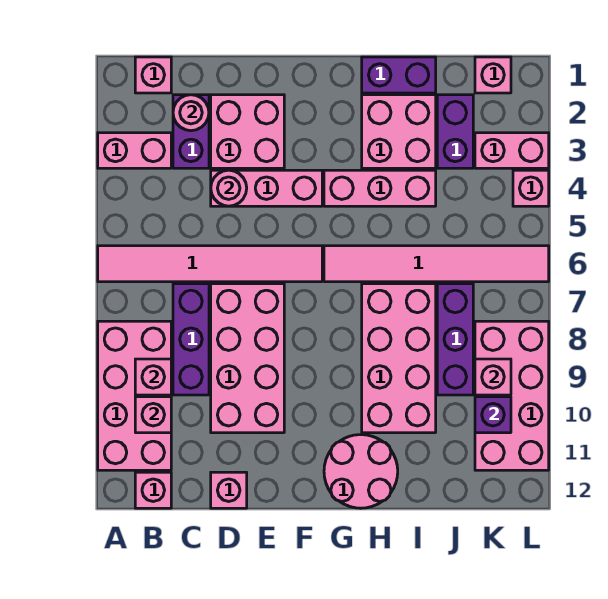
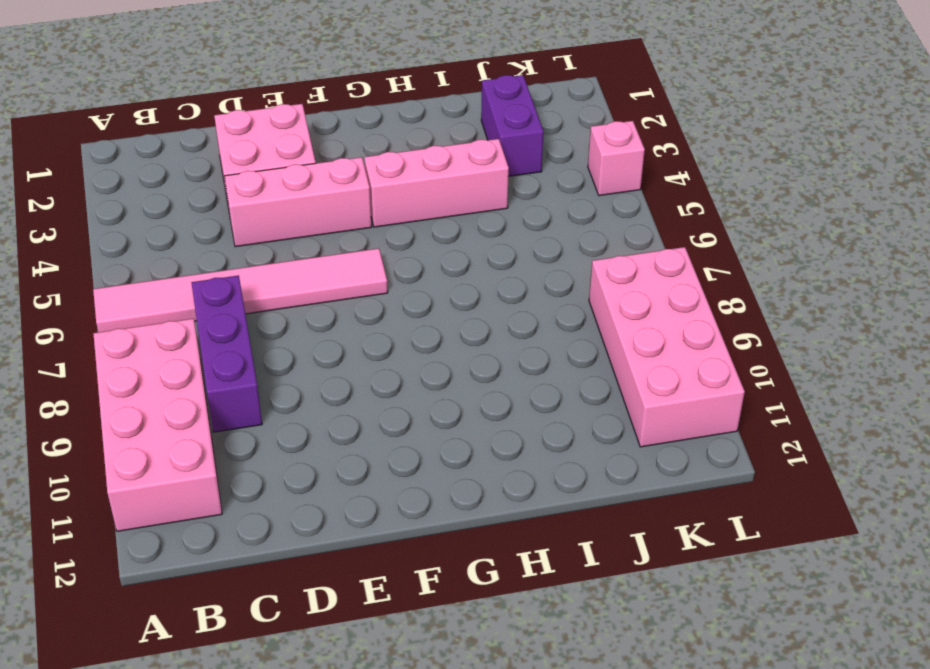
none -> pink brick A3:B3 level 1
none -> pink brick B1 level 1
none -> pink brick B12 level 1

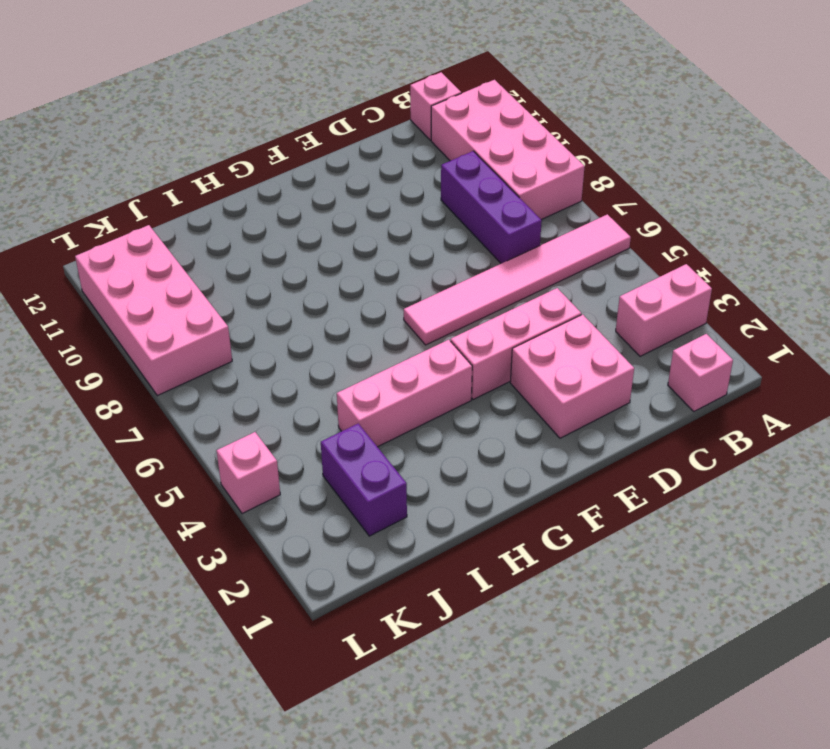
none -> purple brick C2:C3 level 1
none -> pink brick D7:E10 level 1
none -> pink brick D12 level 1

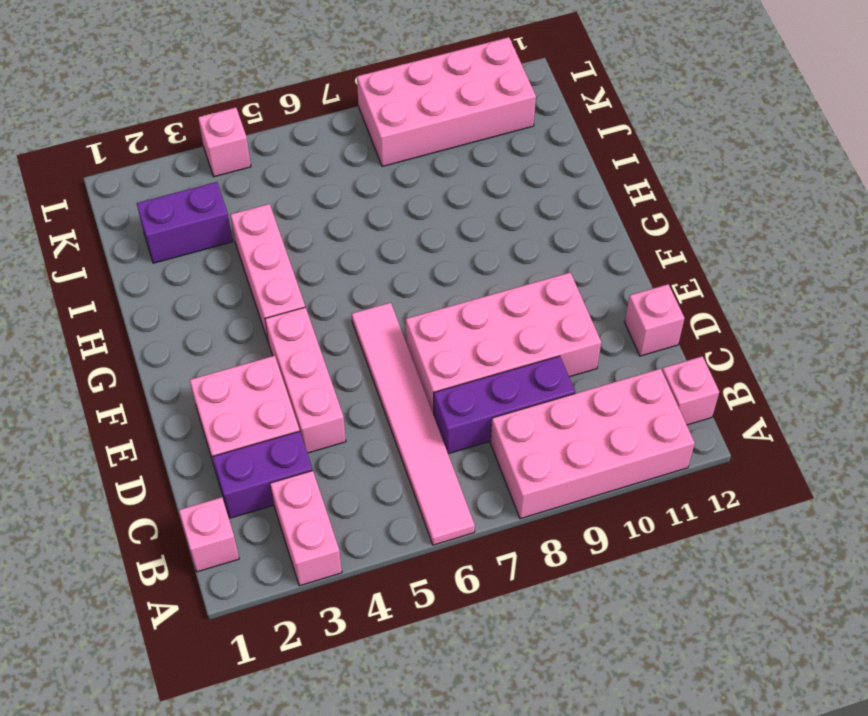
none -> pink tile G6:L6 level 1
none -> pink round brick G11:H12 level 1
none -> purple brick H1:I1 level 1

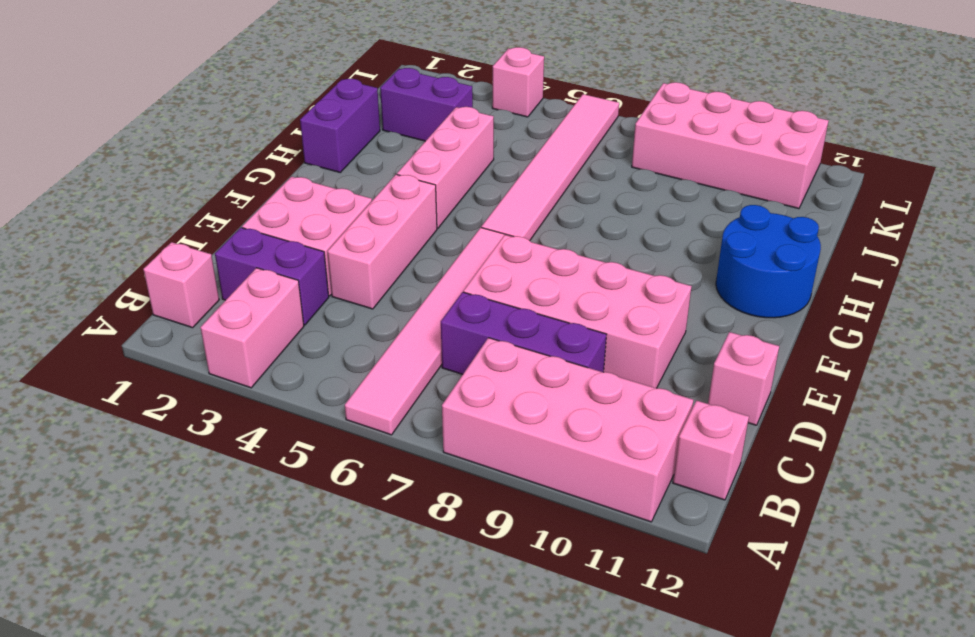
blue round brick G11:H12 level 1 -> pink round brick G11:H12 level 1
none -> pink brick H2:I3 level 1
none -> pink brick H7:I10 level 1
none -> purple brick J7:J9 level 1

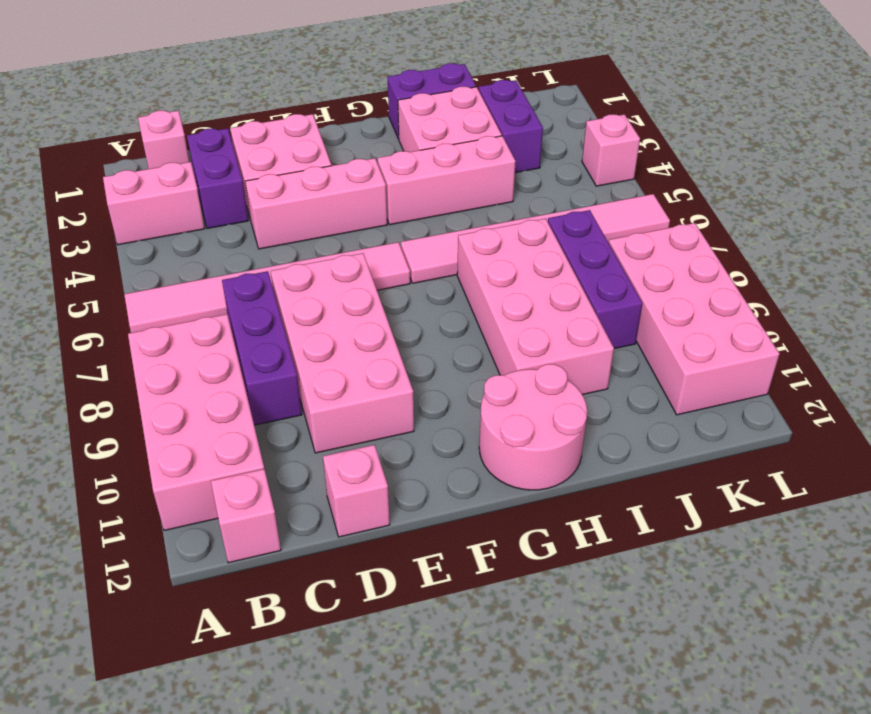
none -> pink brick K1 level 1
none -> pink brick K3:L3 level 1
none -> pink brick B9 level 2

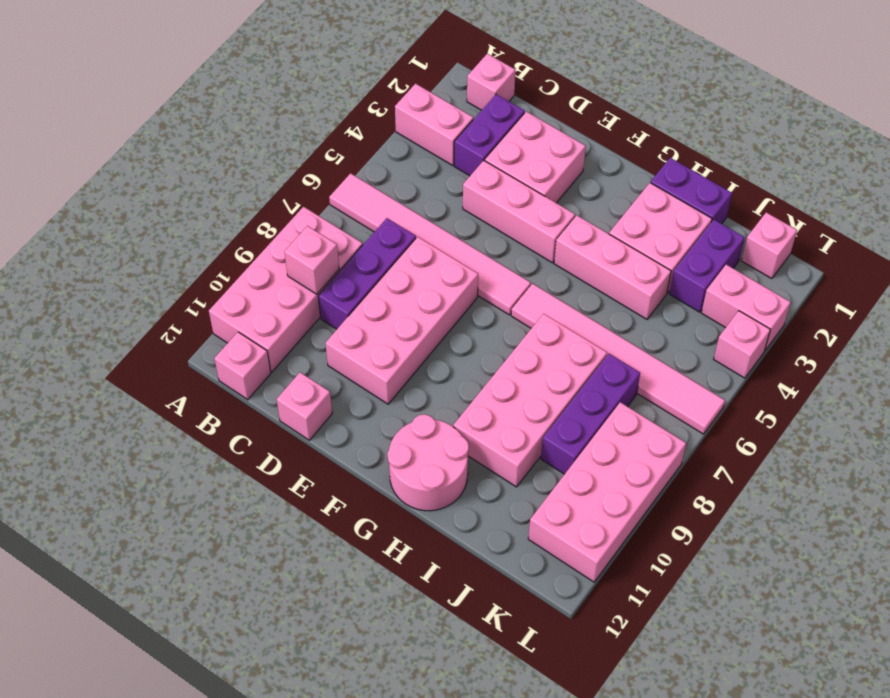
none -> pink brick B10 level 2
none -> pink round brick C2 level 2
none -> pink round brick D4 level 2

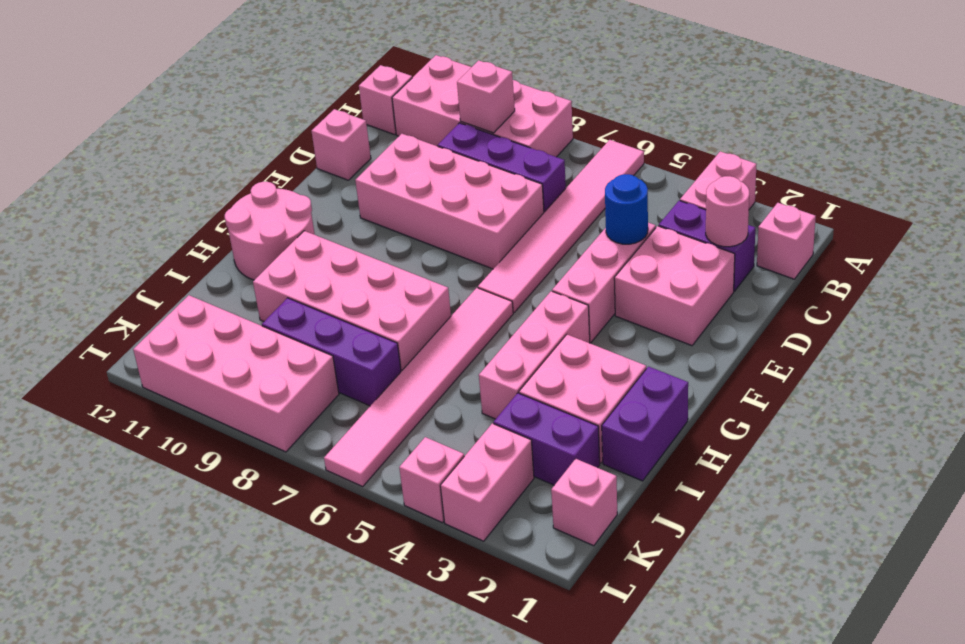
blue round brick D4 level 2 -> pink round brick D4 level 2
none -> pink brick B10 level 2
none -> pink brick K9 level 2
none -> purple brick K10 level 2

